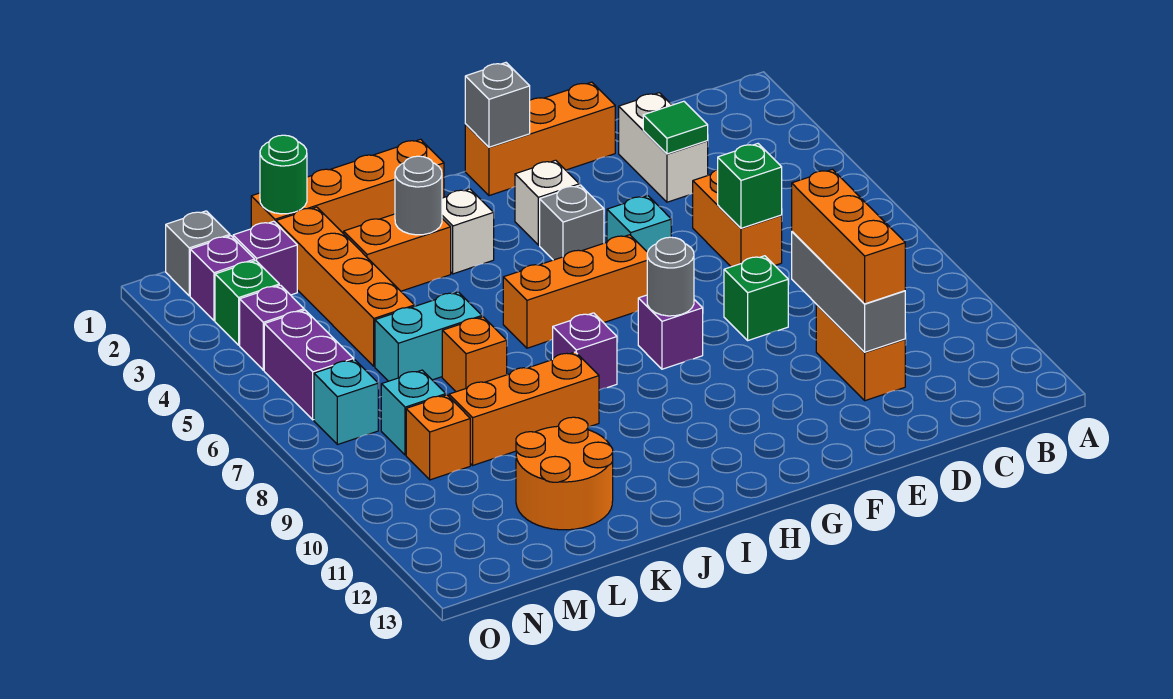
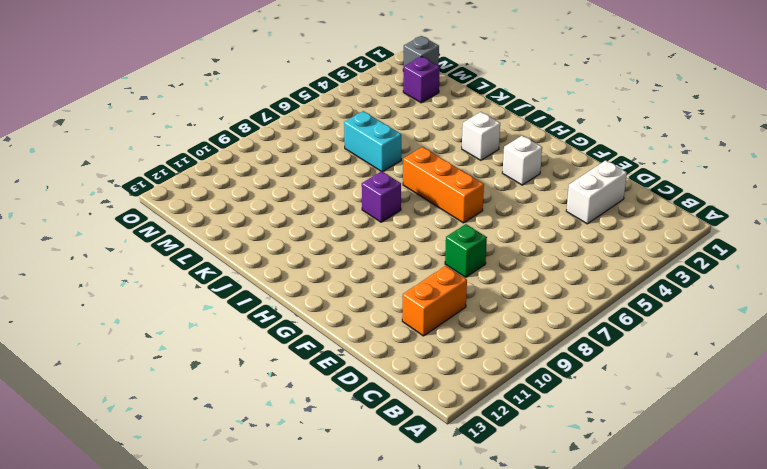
none -> orange brick D5:D6 level 1
none -> orange brick E1:G1 level 1
none -> cyan brick F5 level 1
none -> grey brick G4 level 1

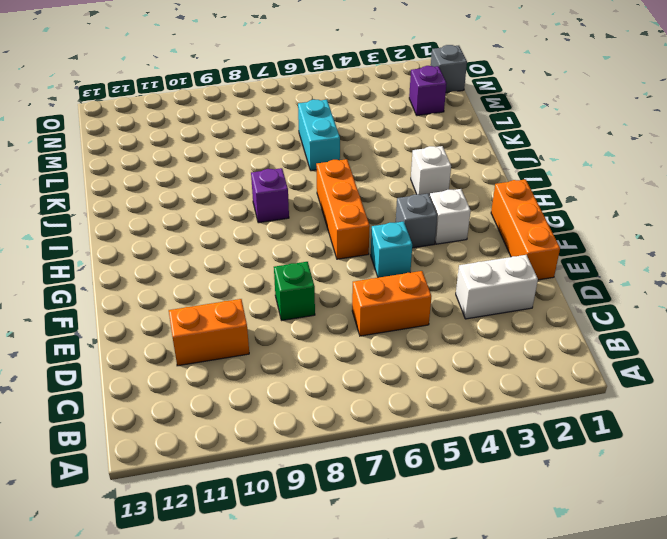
none -> purple brick G8 level 1
none -> orange brick I1:L1 level 1
none -> orange brick J3:K3 level 1
none -> orange brick J9:L9 level 1

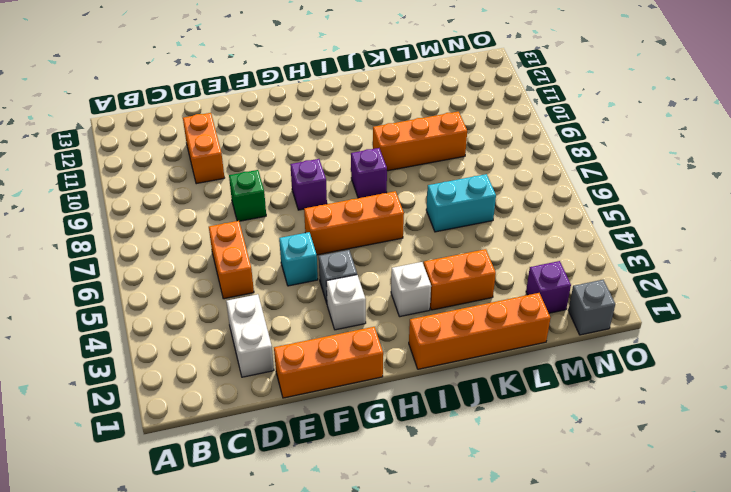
none -> orange brick K7 level 1
none -> orange round brick K11:L12 level 1
none -> orange brick L2:L5 level 1
none -> cyan brick M8 level 1

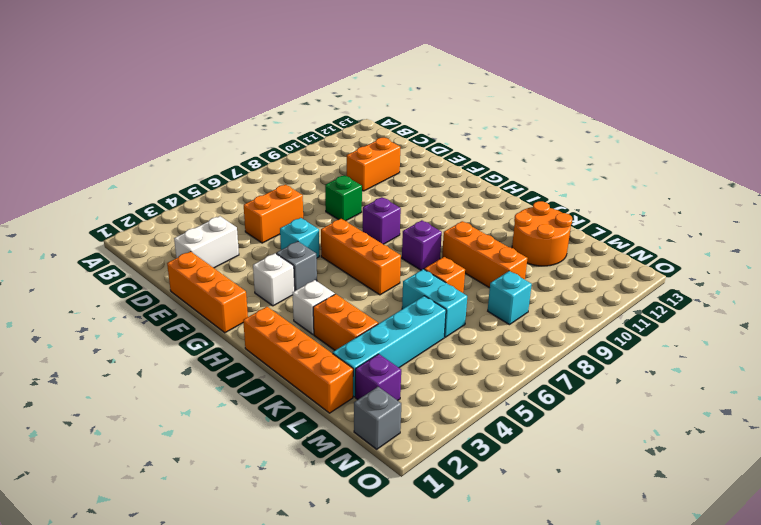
cyan brick L2:L5 level 1 -> orange brick L2:L5 level 1
none -> orange brick M9 level 1
none -> purple brick N2 level 1
none -> green brick N3 level 1
none -> purple brick N4 level 1

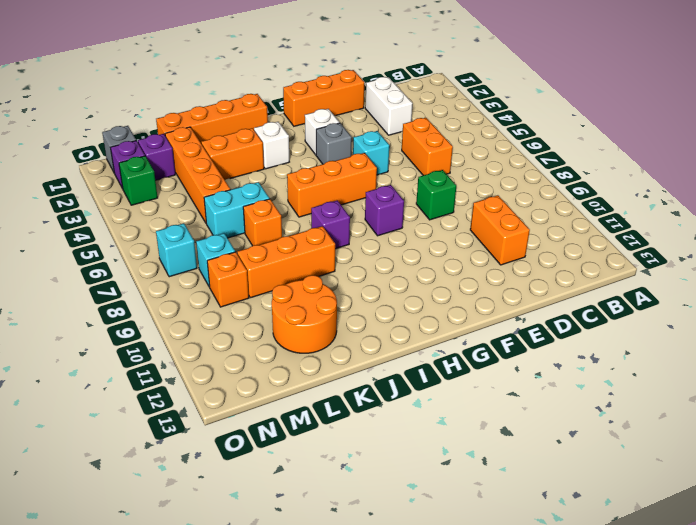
none -> purple brick N4 level 1
none -> purple brick N5:N6 level 1
none -> green tile D3 level 2
none -> green brick D6 level 2

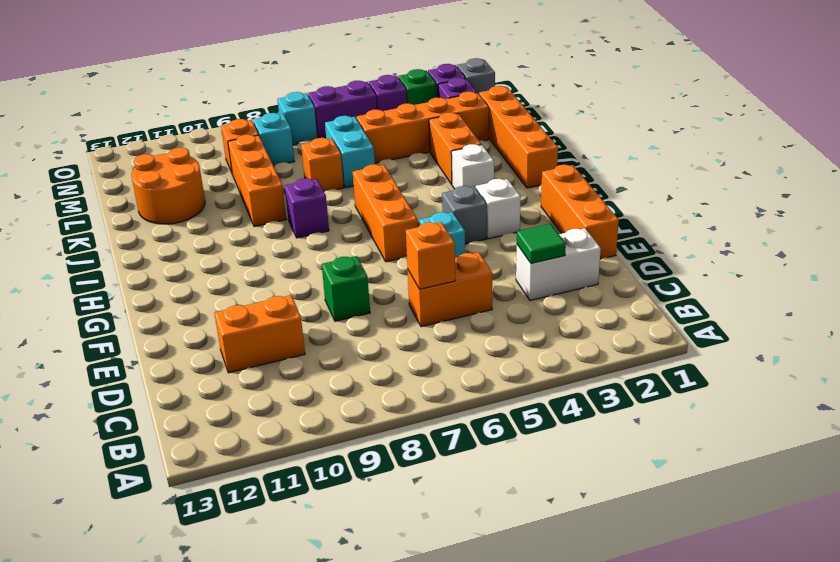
orange brick D6 level 2 -> green brick D6 level 2
none -> purple brick G8 level 1
none -> grey brick D9:D11 level 2
none -> grey brick G1 level 2
none -> grey round brick G8 level 2

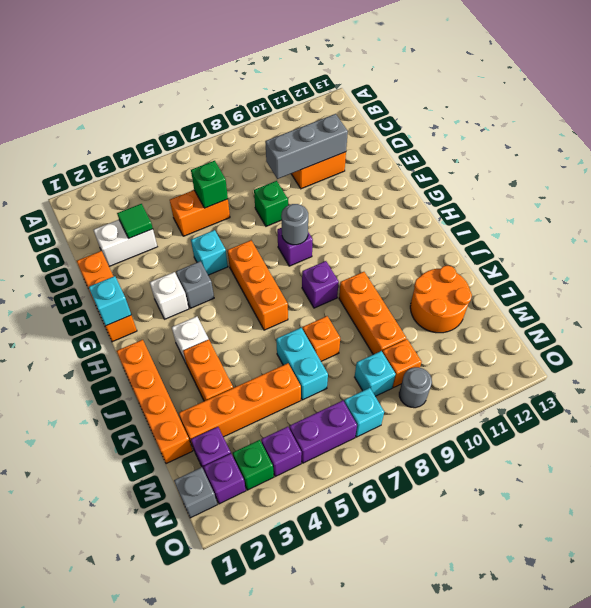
cyan brick G1 level 2 -> grey brick G1 level 2
grey round brick N9 level 1 -> grey round brick J3 level 2
none -> green round brick L1 level 2
none -> orange brick D9:D11 level 3

